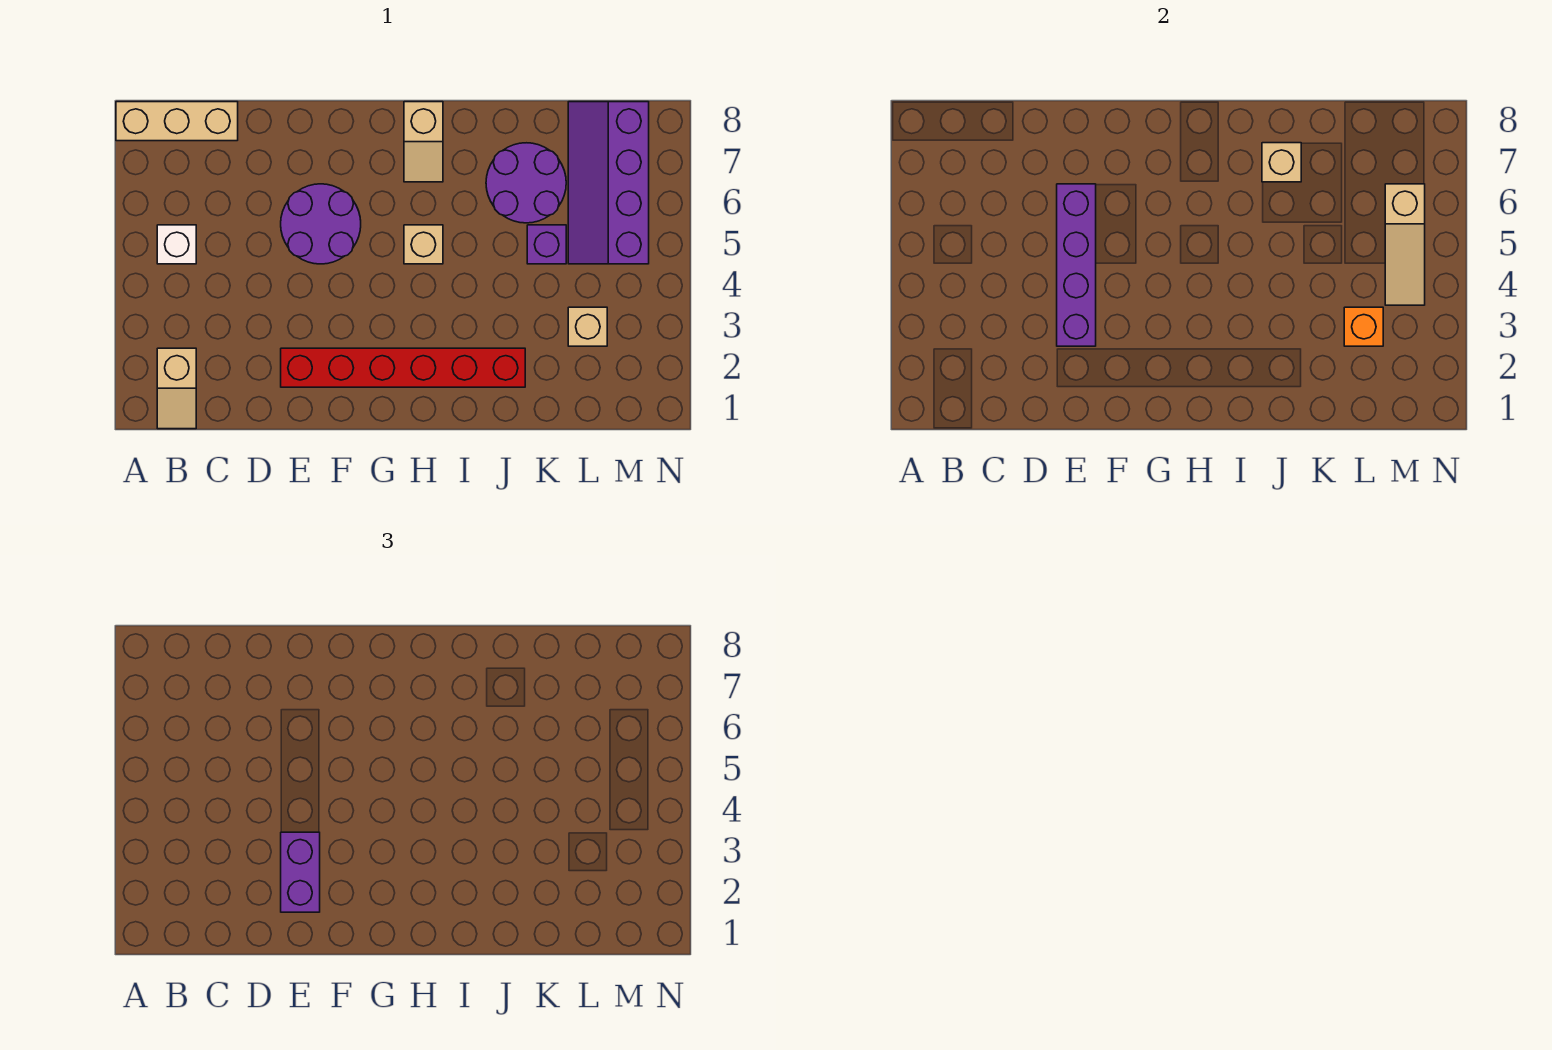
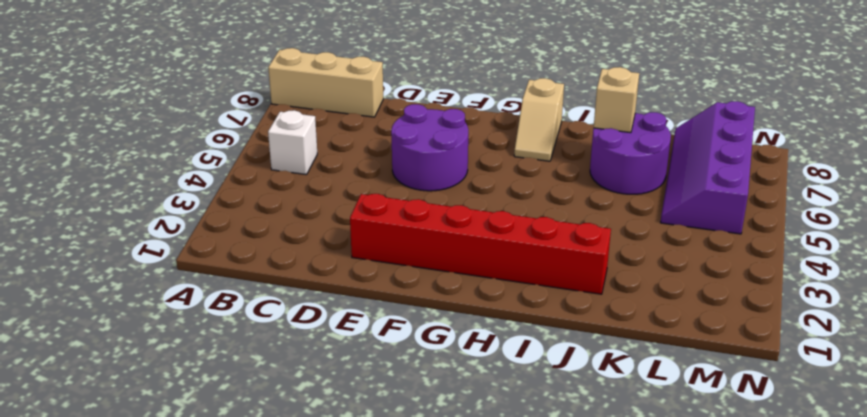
none -> tan slope B1:B2 level 1 top 2
none -> tan brick H5 level 1
none -> purple brick K5 level 1

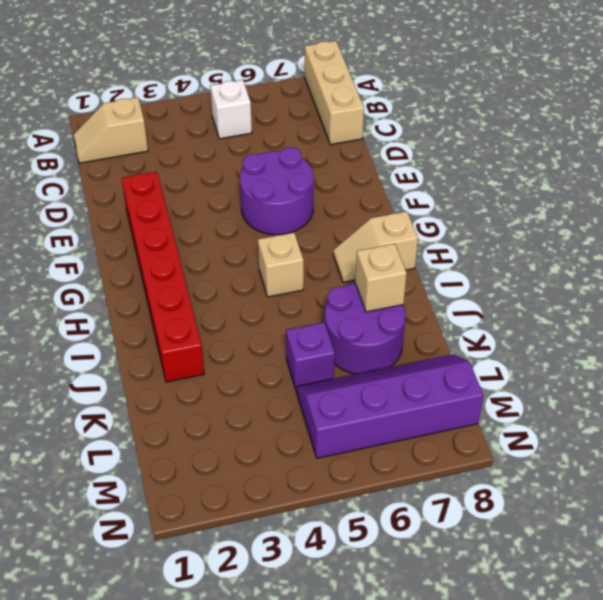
none -> tan brick L3 level 1
none -> purple brick E3:E6 level 2
none -> orange brick L3 level 2

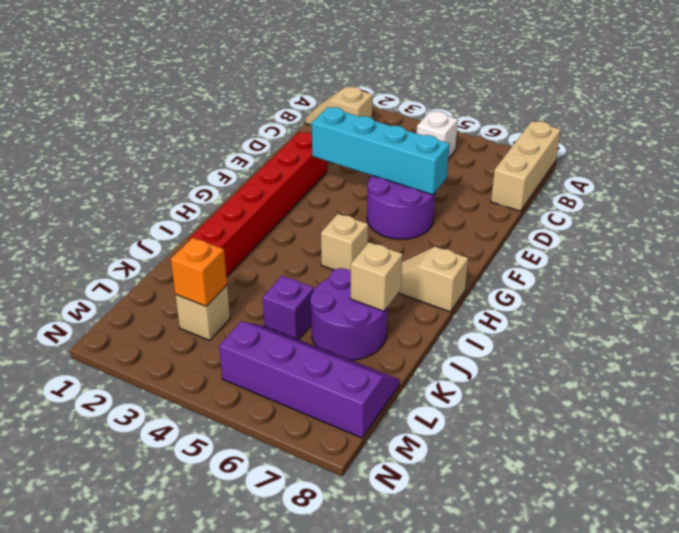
cyan brick E3:E6 level 2 -> purple brick E3:E6 level 2
none -> tan slope M4:M6 level 2 top 6
none -> purple brick E2:E3 level 3

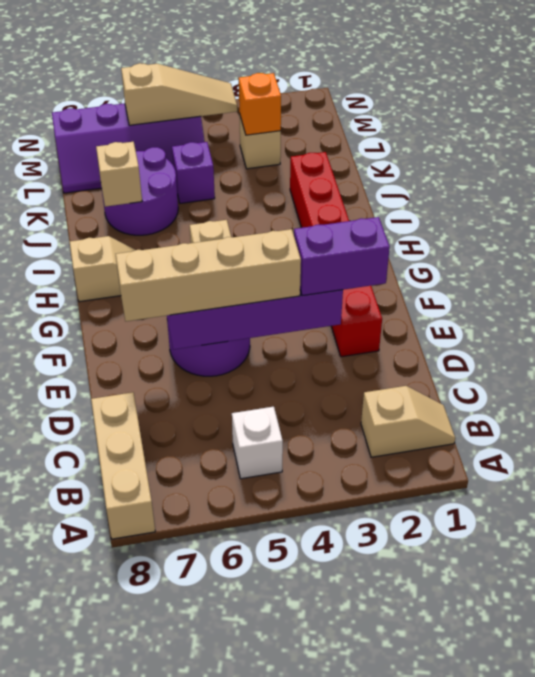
tan brick E4:E7 level 3 -> none

